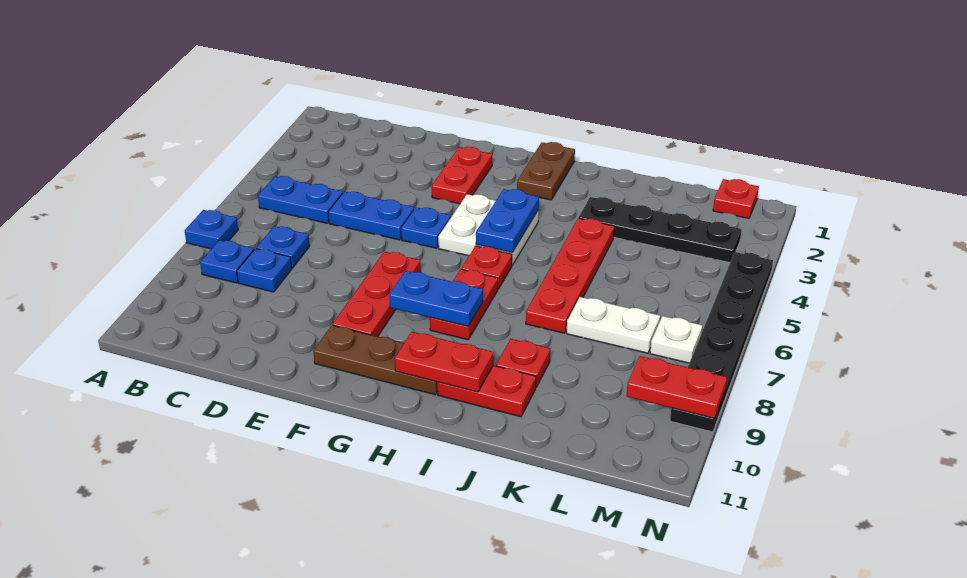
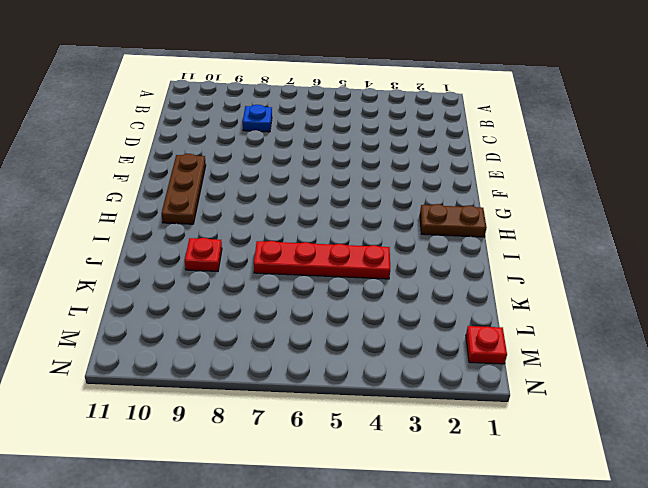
none -> blue plate A7 level 1
none -> blue plate B5:C5 level 1
none -> blue plate B8 level 1

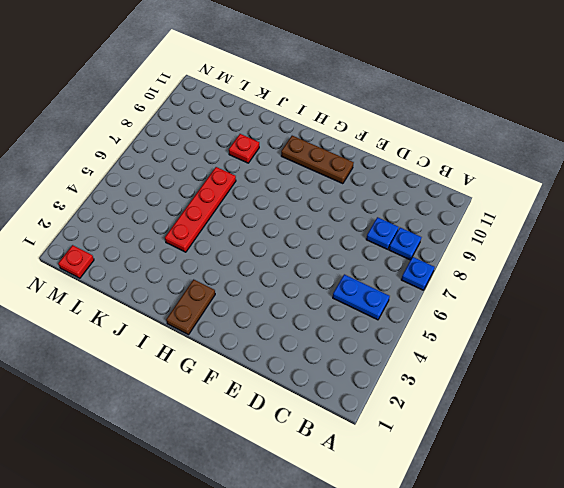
none -> blue plate C7 level 1
none -> blue plate D5:E5 level 1
none -> red plate F2:F3 level 1

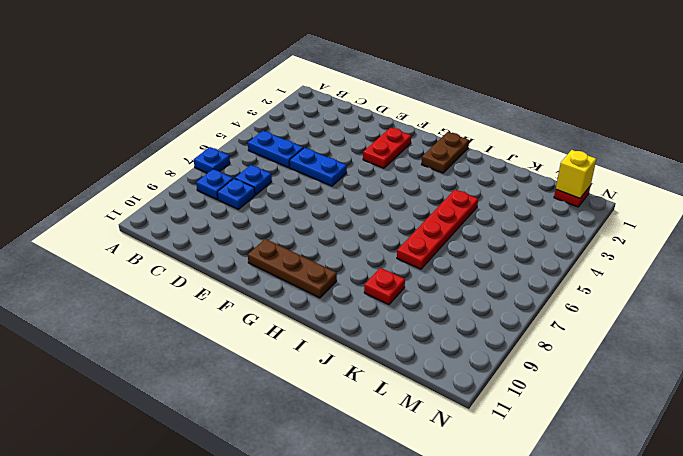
yellow brick M1 level 2 -> none
none -> blue plate F5 level 1
none -> red plate F7:F9 level 1
none -> white plate G4:H5 level 1

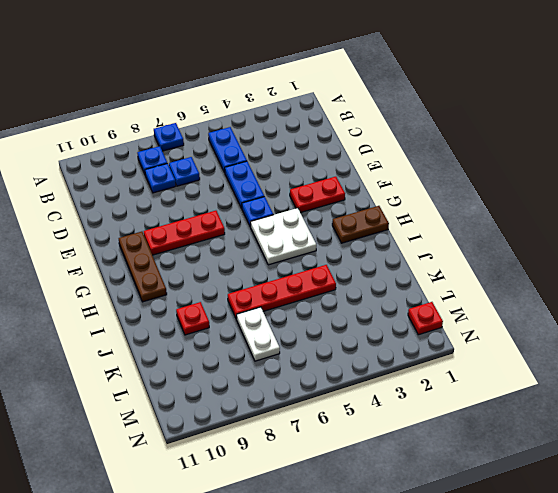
none -> red plate H6 level 1
none -> red plate H7:H8 level 1
none -> red plate I10:J10 level 1

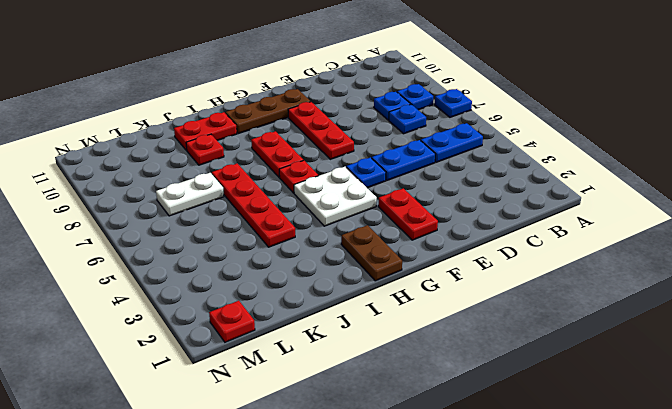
none -> black plate J3:M3 level 1
none -> white plate M7 level 1
none -> black plate N4:N9 level 1

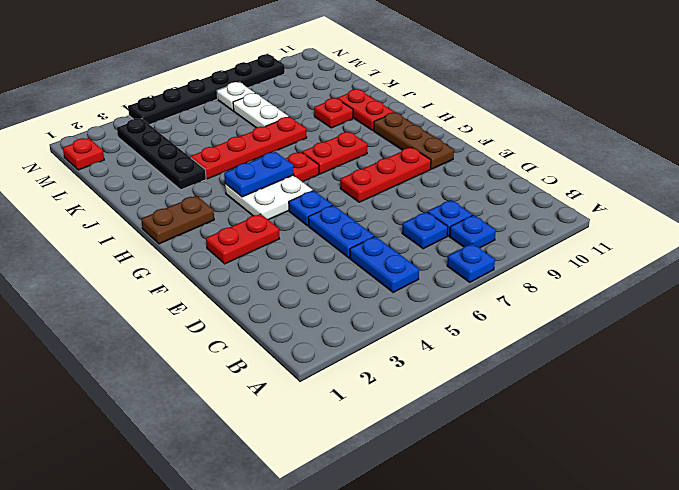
none -> blue plate G8:H8 level 2
none -> red plate H10:I10 level 2
none -> red plate M9:N9 level 2

